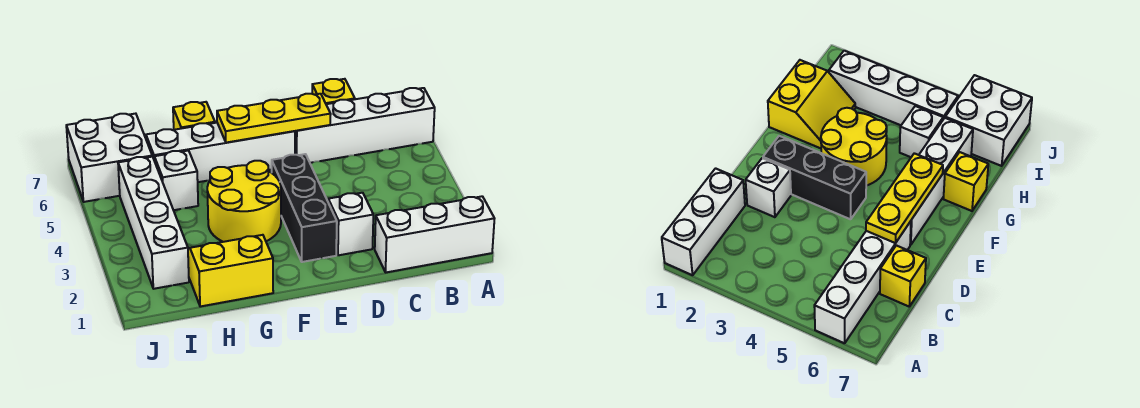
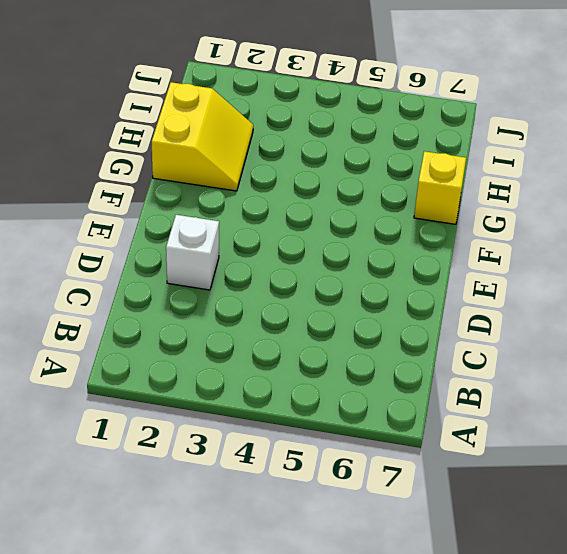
none -> white brick A1:C1 level 1
none -> white brick A6:D6 level 1
none -> yellow brick C7 level 1

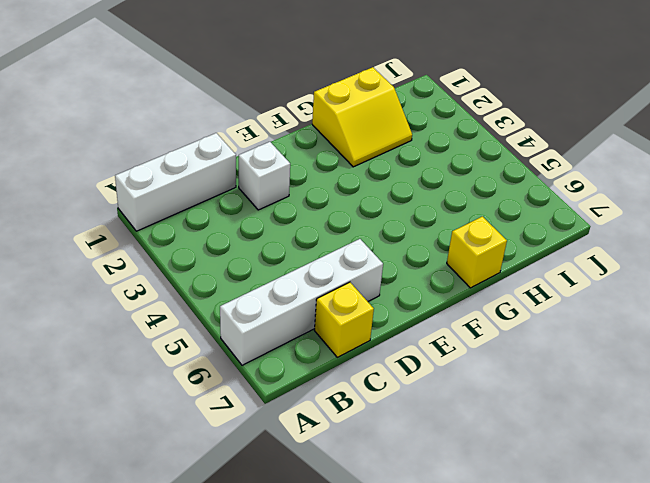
none -> black brick E2:E4 level 1
none -> white brick E6:H6 level 1
none -> yellow round brick F3:G4 level 1

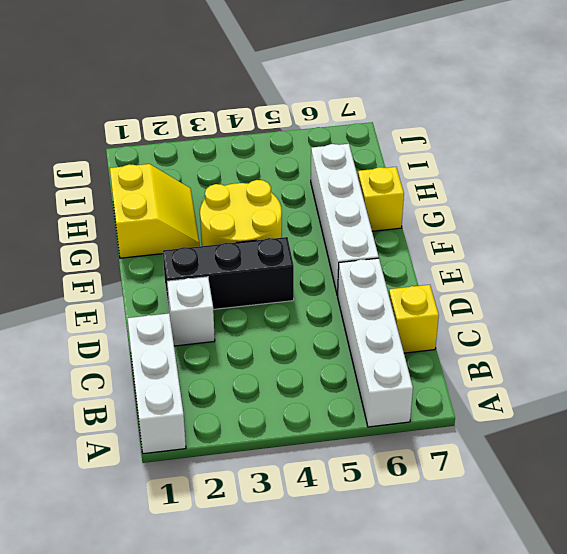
none -> white brick H5 level 1
none -> white brick I2:I5 level 1
none -> white brick I6:J7 level 1

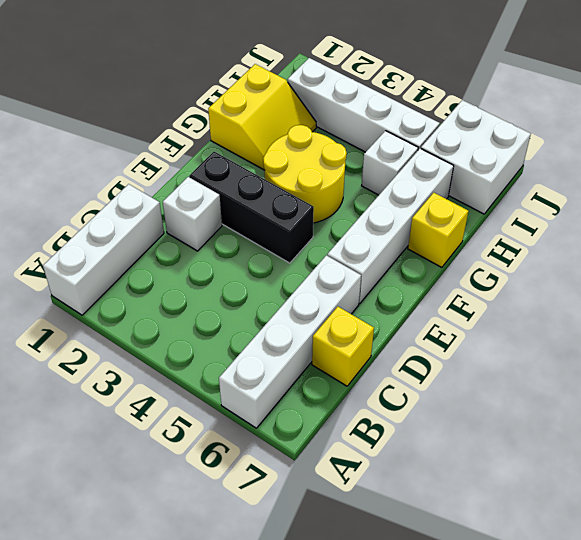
none -> yellow plate D6:F6 level 2

